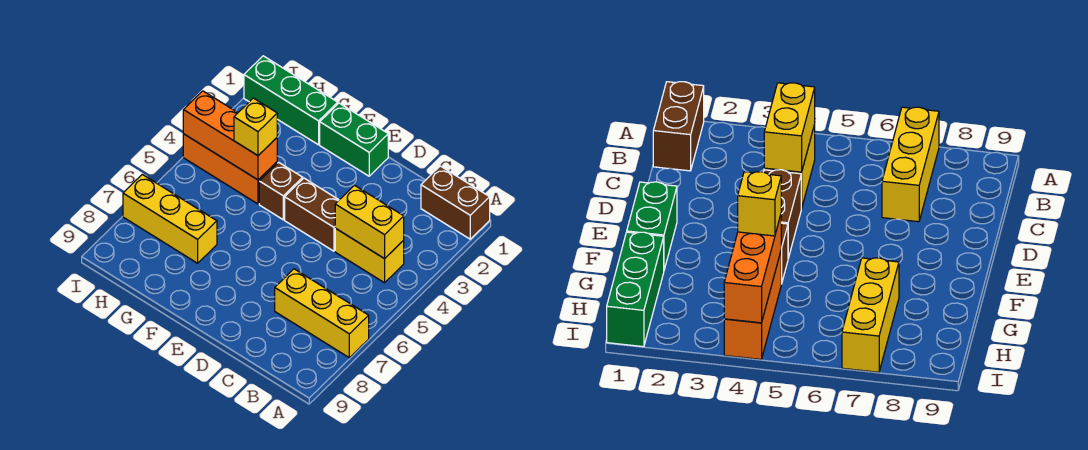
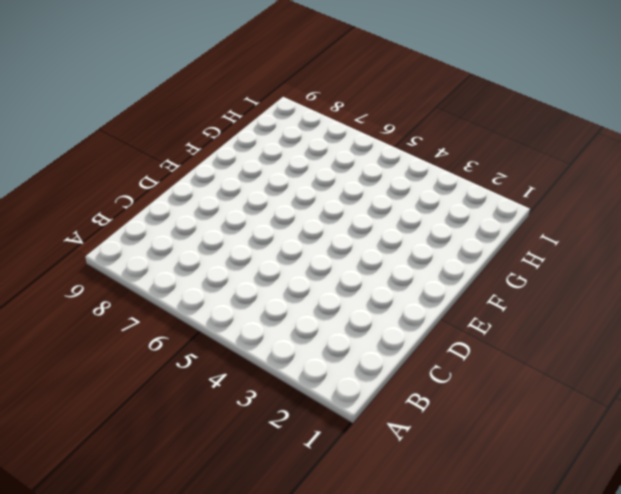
none -> brown brick A1:B1 level 1
none -> yellow brick A7:C7 level 1
none -> yellow brick B4:C4 level 1

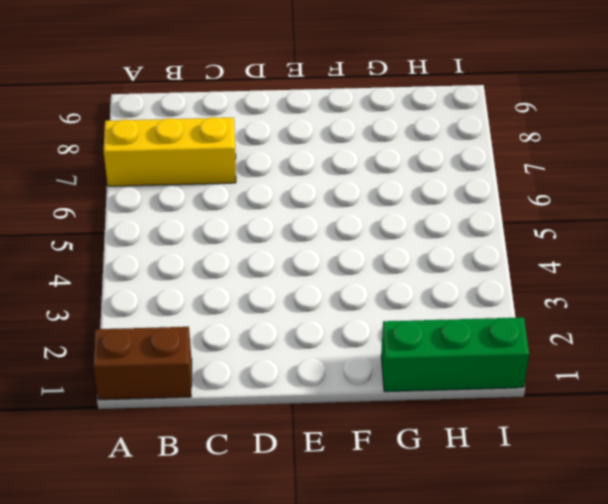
none -> yellow brick B4:C4 level 1
none -> brown brick D4:E4 level 1
none -> green brick E1:F1 level 1

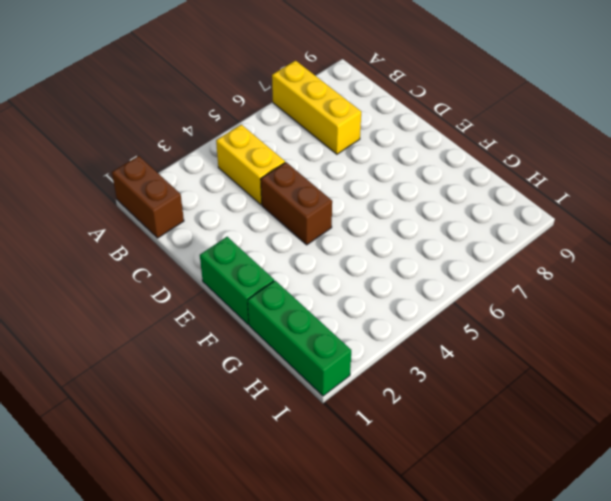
none -> brown brick F4 level 1
none -> orange brick G4:I4 level 1
none -> yellow brick G7:I7 level 1

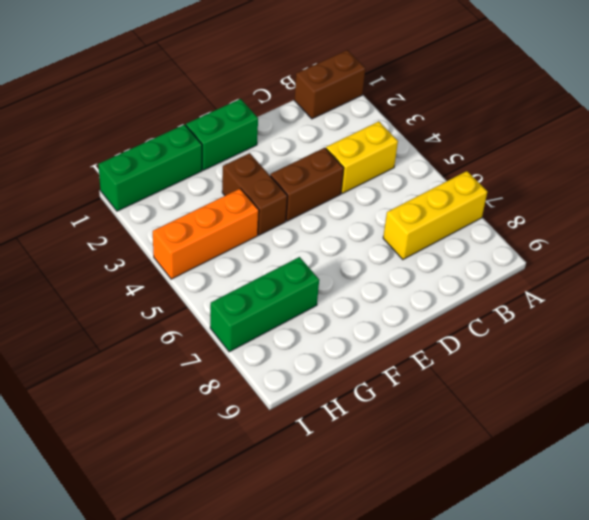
brown brick F3:F4 level 1 -> brown brick F4 level 1
green brick G7:I7 level 1 -> yellow brick G7:I7 level 1
none -> yellow brick B4:C4 level 2
none -> orange brick G4:I4 level 2
none -> yellow brick G4 level 3

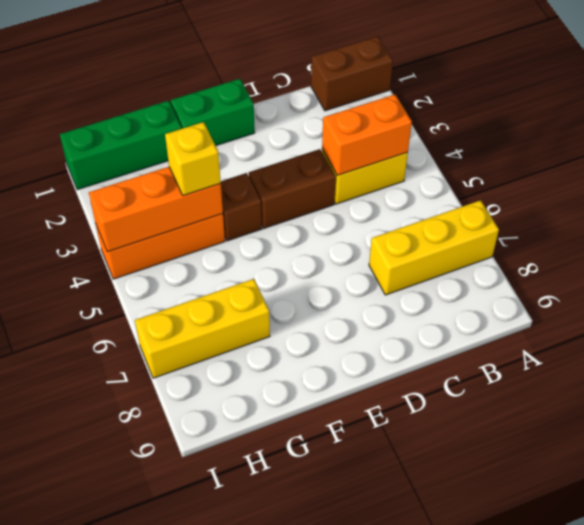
orange brick B4:C4 level 2 -> yellow brick B4:C4 level 2

